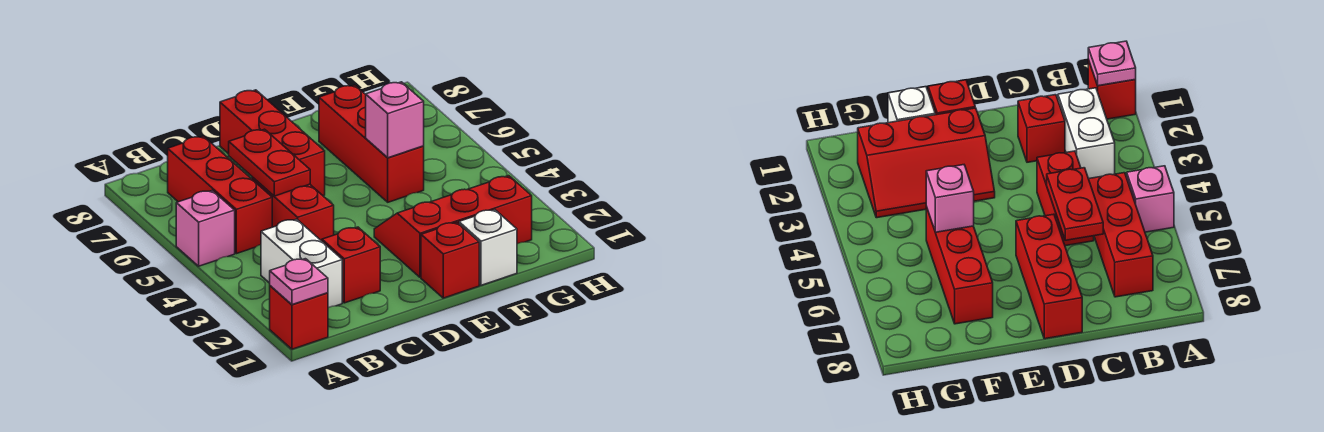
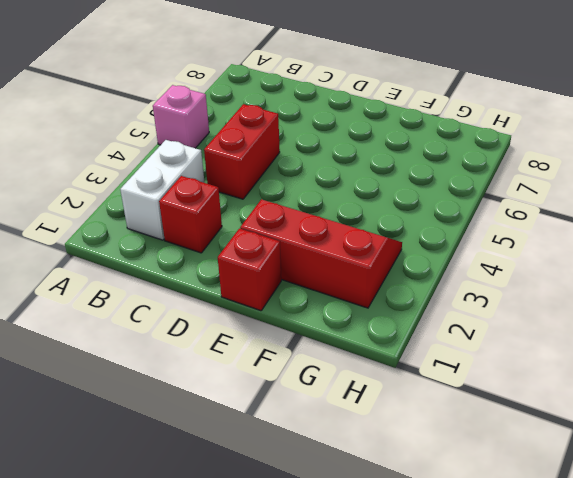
none -> red brick A1 level 1
none -> red brick B5:B7 level 1
none -> red brick D6:D8 level 1

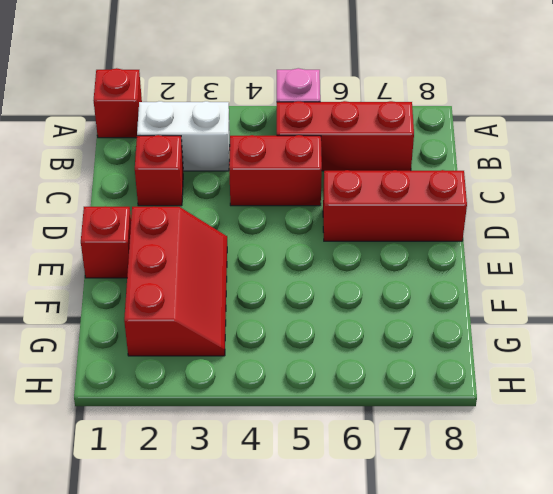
none -> white brick F1 level 1
none -> red brick F5:F7 level 1
none -> pink plate A1 level 2

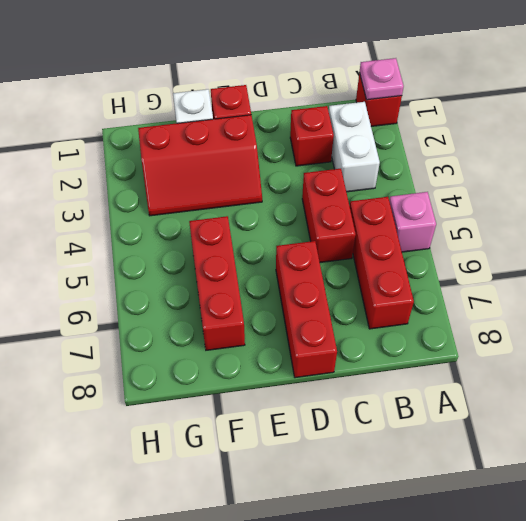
none -> red plate C5:C6 level 2
none -> pink brick F5 level 2

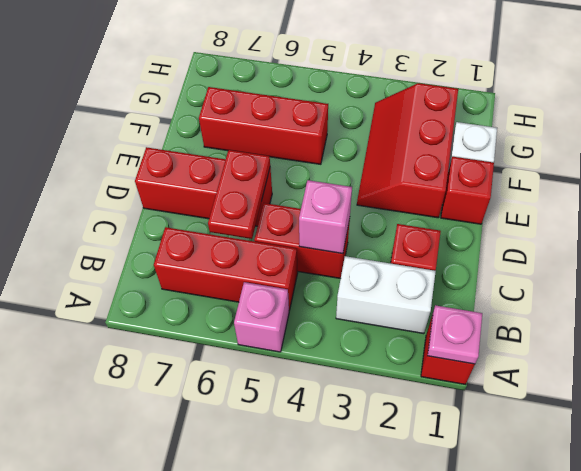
pink brick C4 level 2 -> pink brick F5 level 2
red plate C6:D6 level 2 -> red plate C5:C6 level 2

